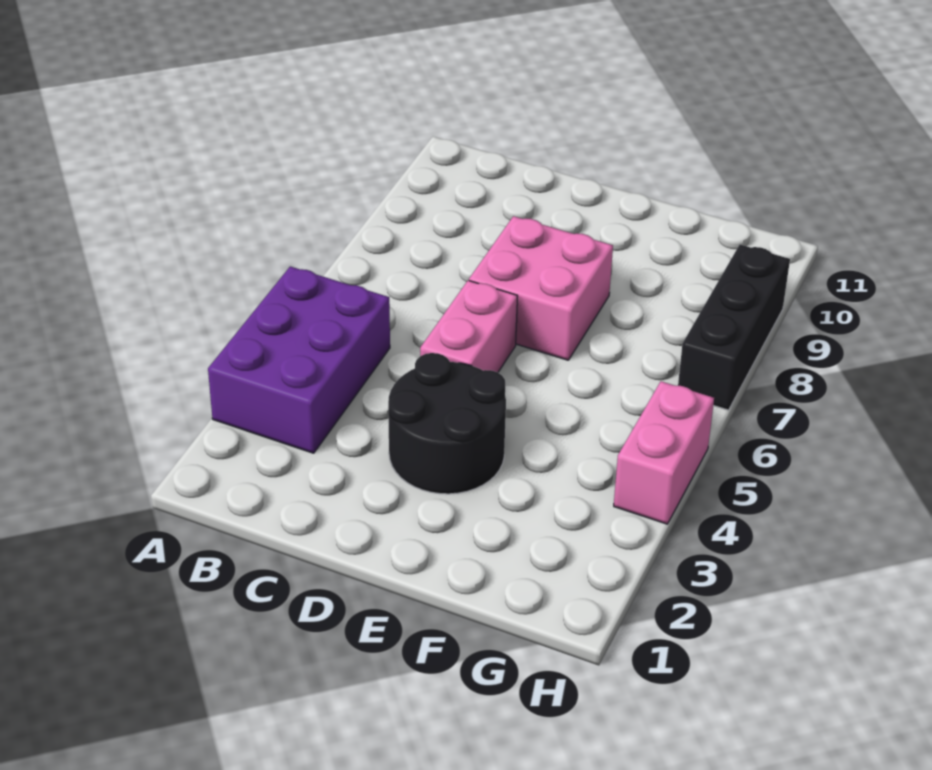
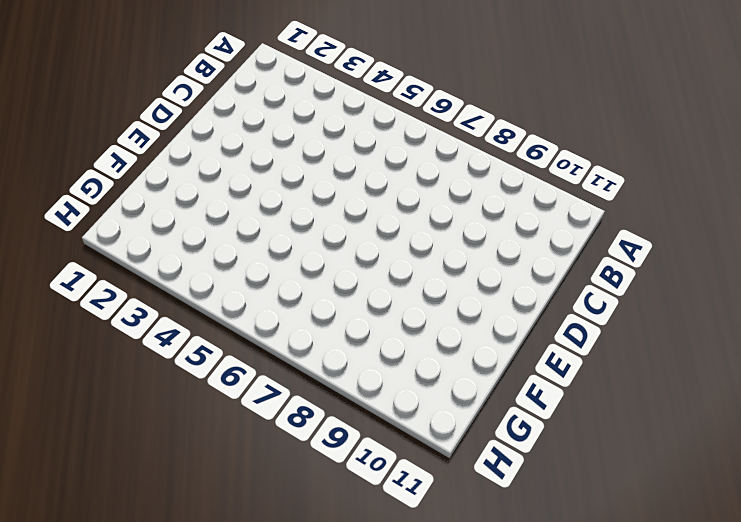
none -> purple brick A3:B5 level 1
none -> black round brick D3:E4 level 1

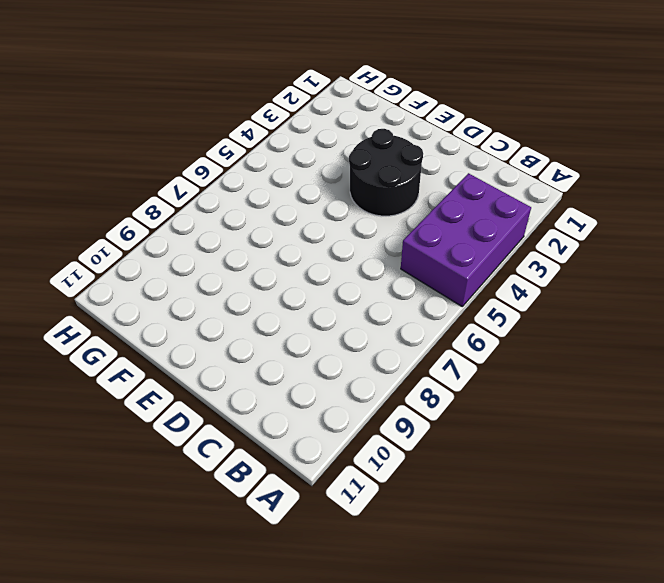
none -> pink brick D5:D6 level 1
none -> pink brick D7:E8 level 1

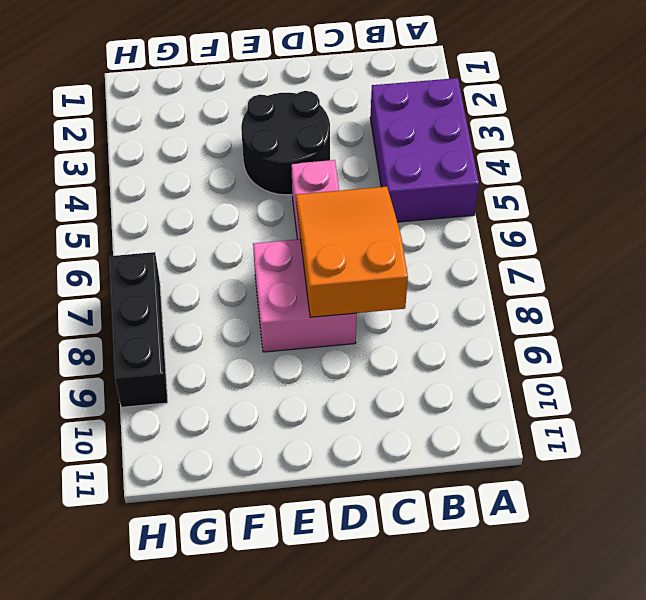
orange slope C6:D8 level 2 top 8 -> none
none -> pink brick H4:H5 level 1

